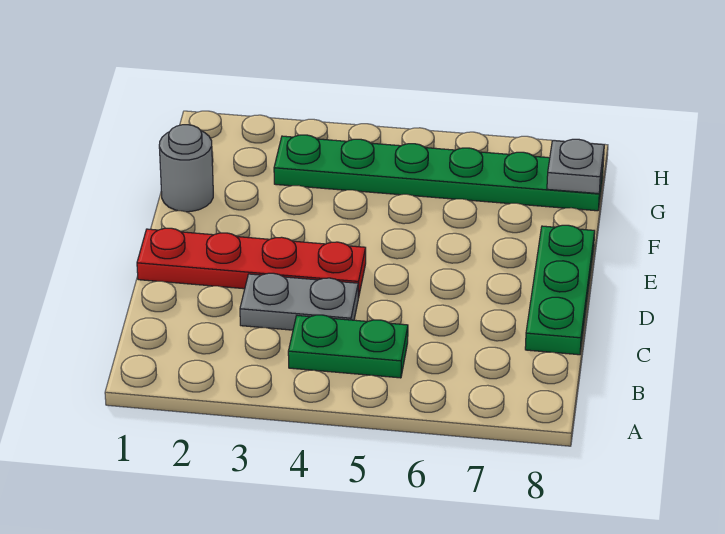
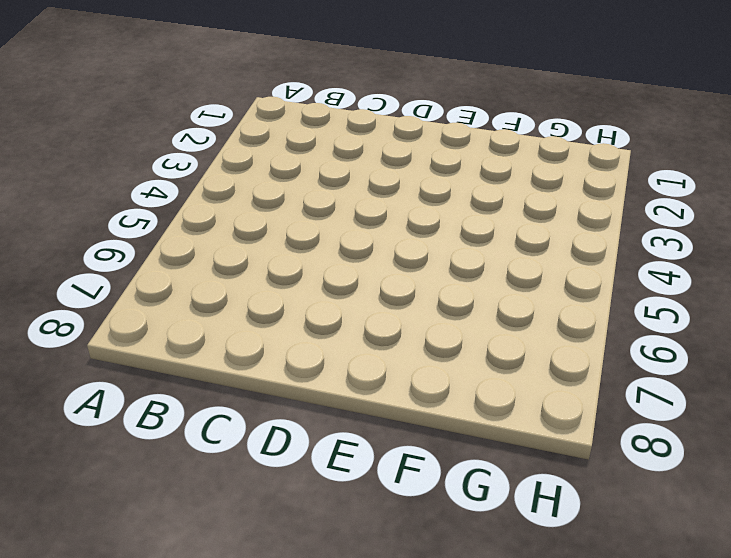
none -> green plate B4:B5 level 1
none -> grey plate C3:C4 level 1

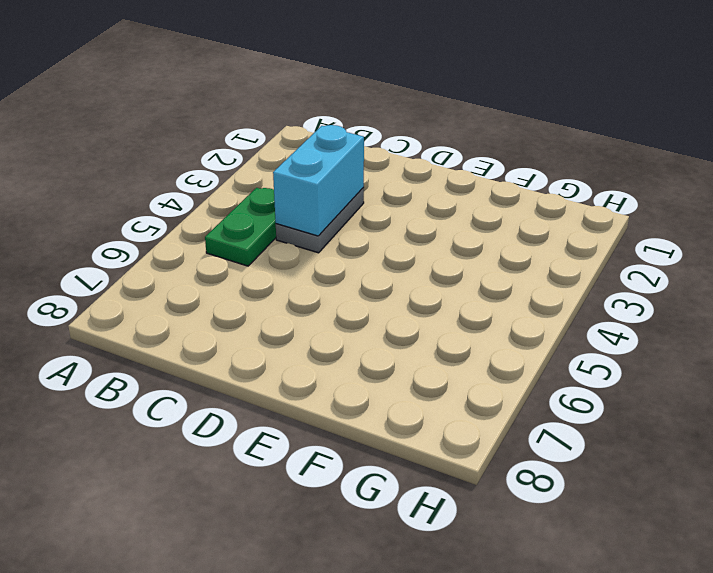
cyan brick C3:C4 level 2 -> none
none -> green plate C8:E8 level 1
none -> red plate D1:D4 level 1

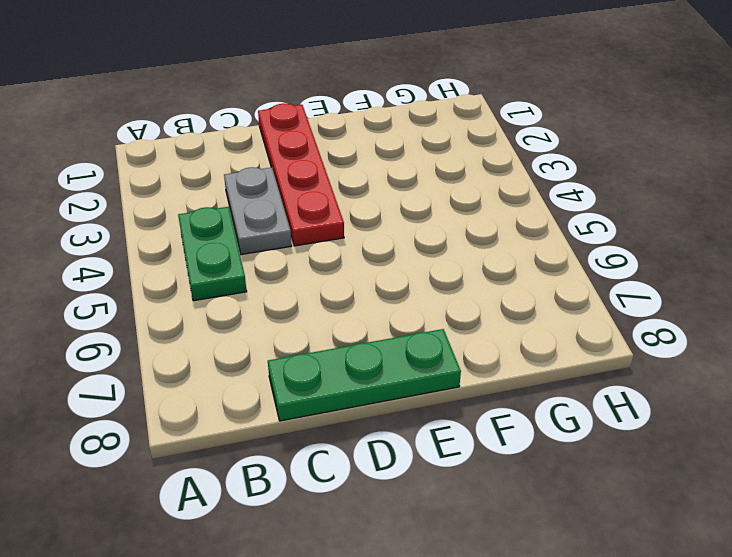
none -> grey round brick F1 level 1
none -> green plate G3:G8 level 1

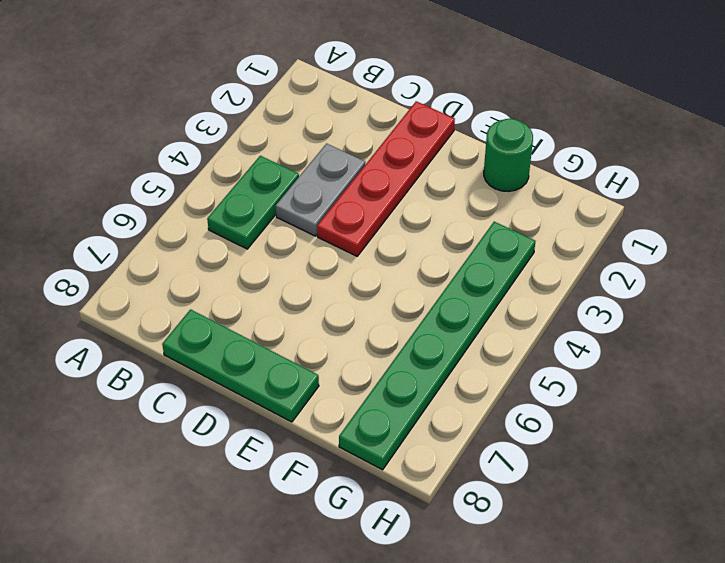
green round brick F1 level 1 -> grey round brick F1 level 1
none -> grey plate G8 level 2

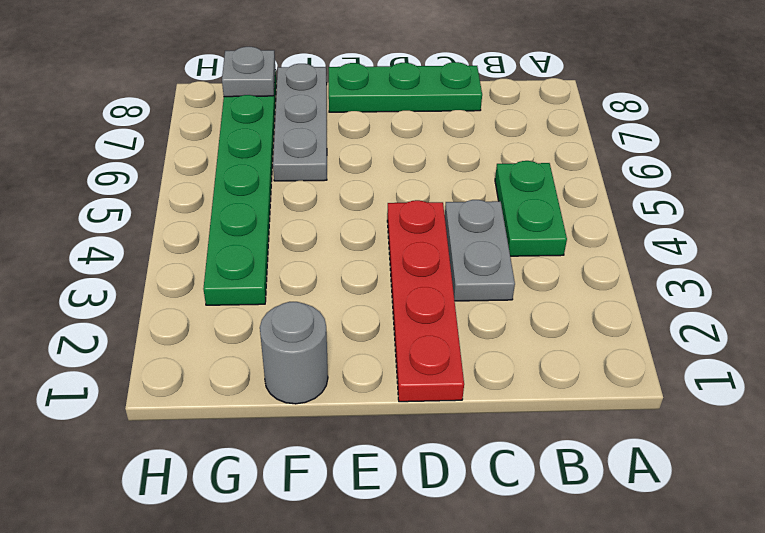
grey plate F6:F8 level 1 -> none

